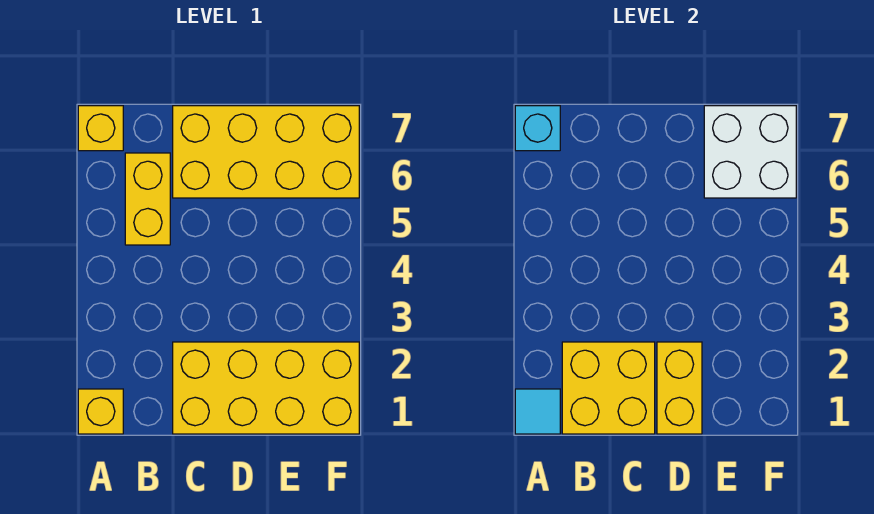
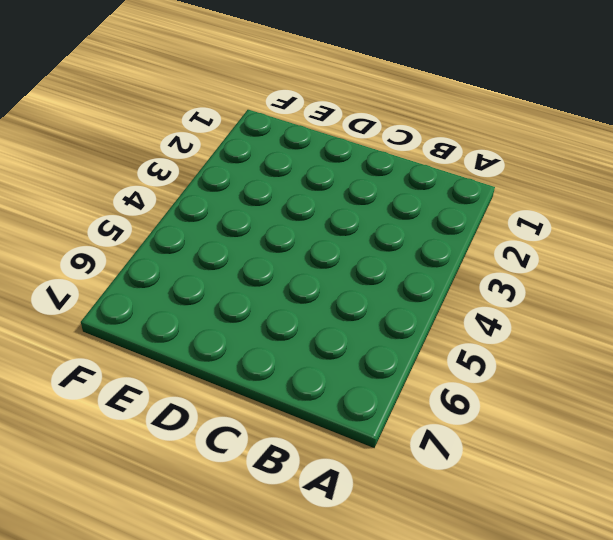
none -> yellow brick A1 level 1
none -> yellow brick A7 level 1

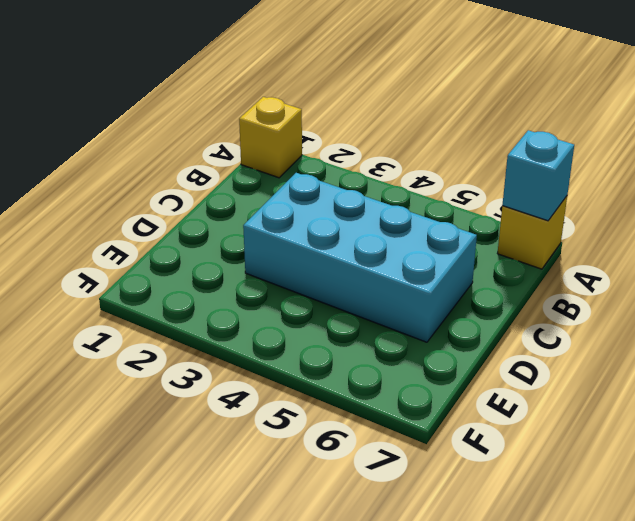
cyan brick C3:D6 level 1 -> yellow brick C6:F7 level 1
none -> yellow brick B5:B6 level 1
none -> yellow brick C1:F2 level 1

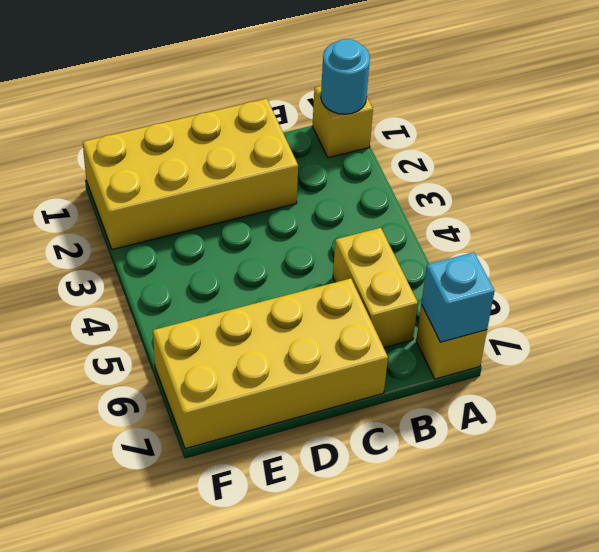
cyan round brick A1 level 2 -> cyan tile A1 level 2
none -> yellow brick B1:C2 level 2
none -> yellow brick D1:D2 level 2

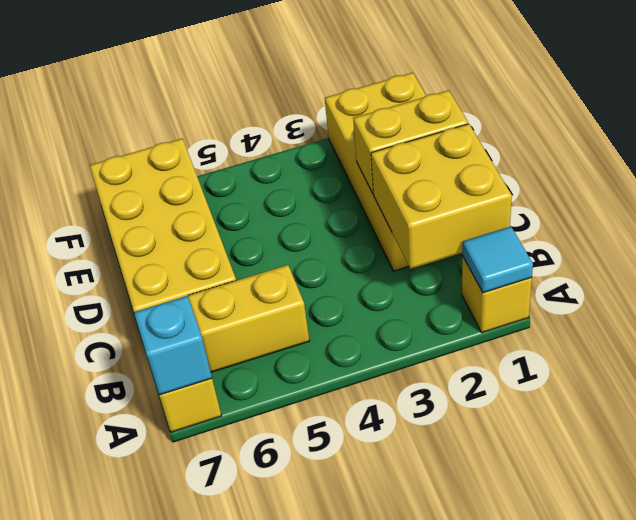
none -> white brick E6:F7 level 2

